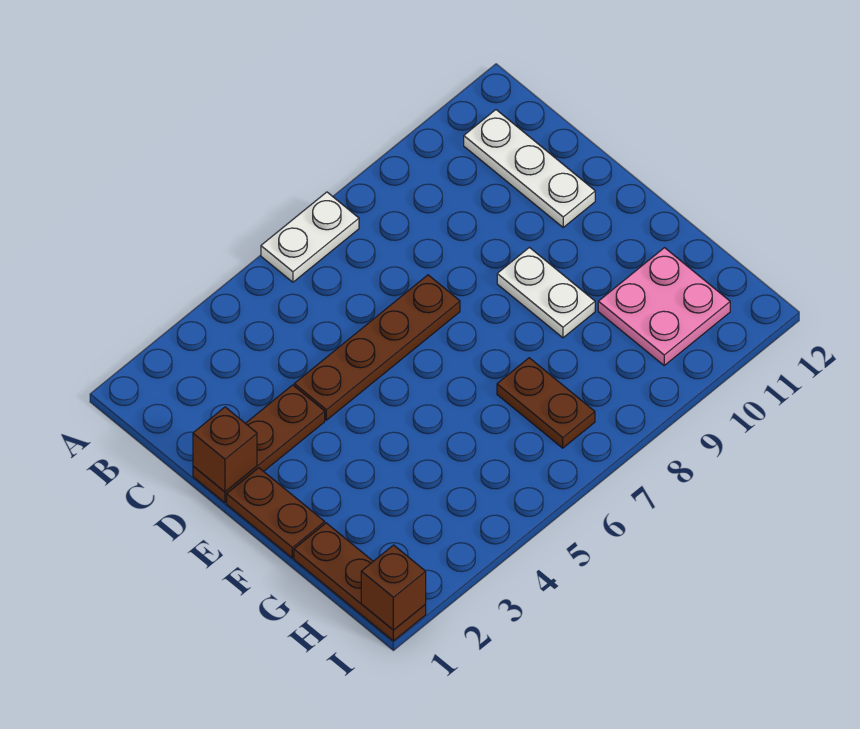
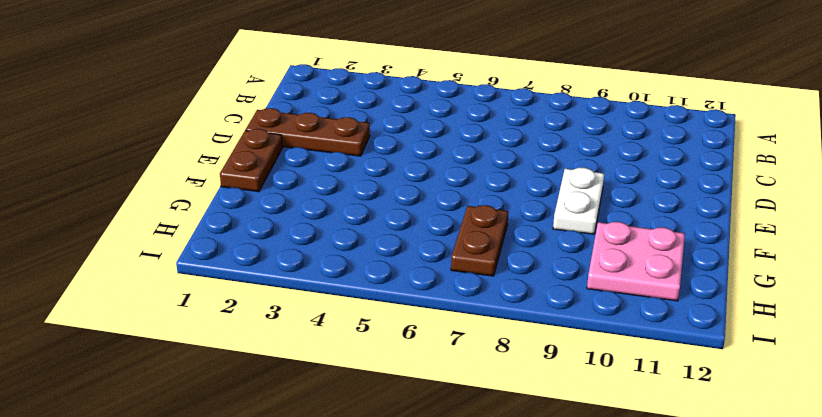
none -> white plate A6:A7 level 1
none -> white plate B11:D11 level 1

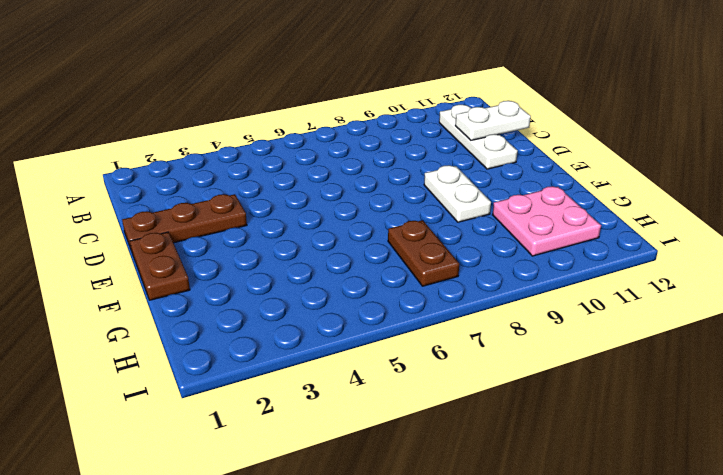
white plate C11:C12 level 2 -> white plate A6:A7 level 1
none -> brown plate D4:D7 level 1
none -> brown plate G1:I1 level 1

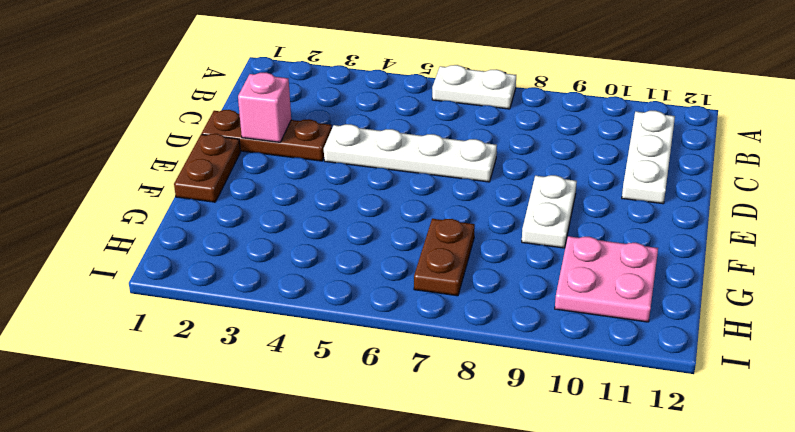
pink brick D2 level 2 -> none
white plate D4:D7 level 1 -> brown plate D4:D7 level 1
none -> brown plate G1:I1 level 1
none -> brown brick D1 level 2

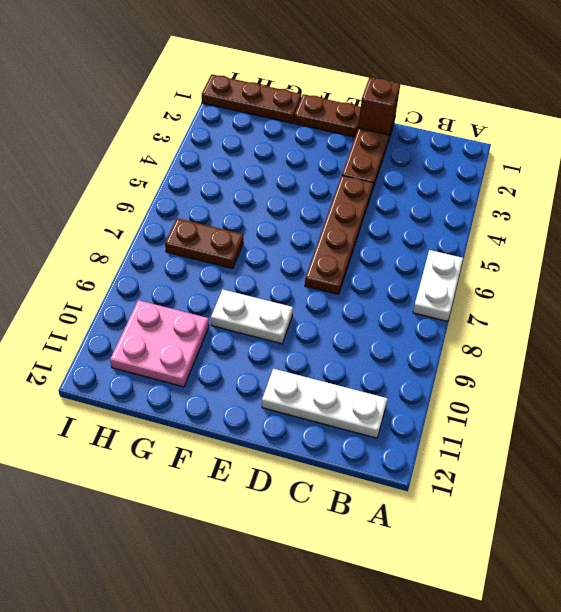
none -> brown brick I1 level 2

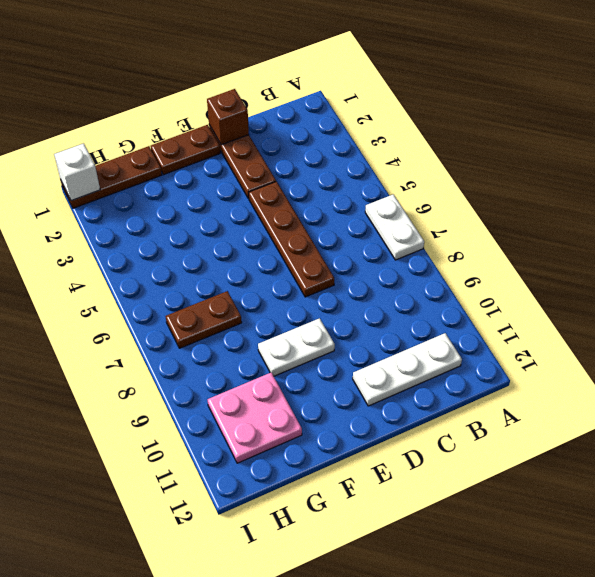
white brick I1 level 2 -> brown brick I1 level 2

